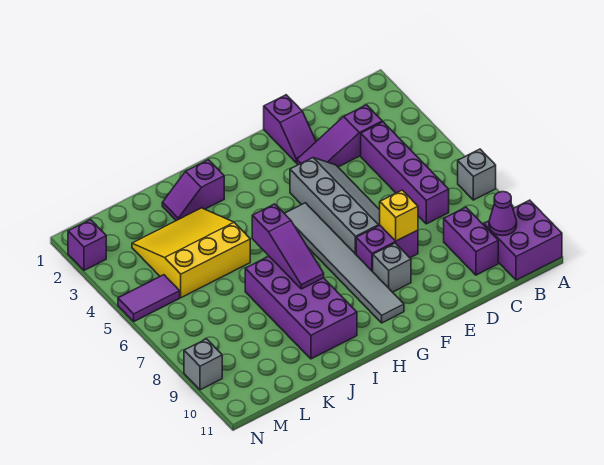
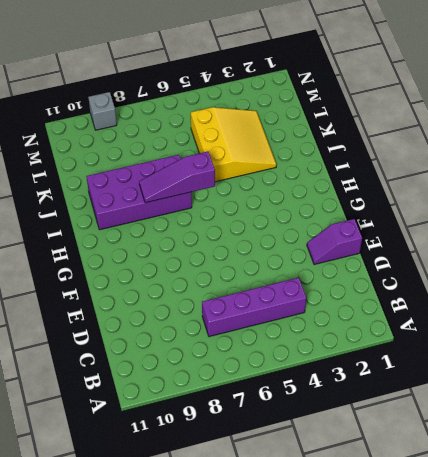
none -> grey brick A7 level 1
none -> purple brick A10:B11 level 1
none -> purple slope C3:E3 level 1 top C

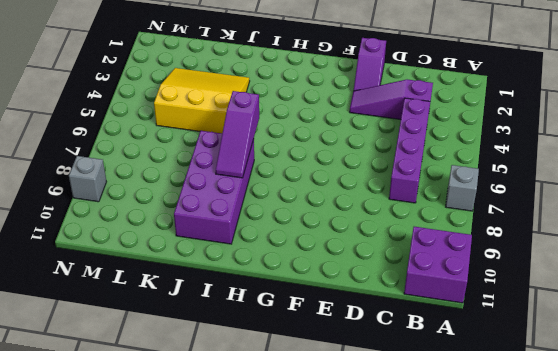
none -> purple brick C9:C10 level 1
none -> grey slope E4:F7 level 1 top F
none -> purple brick E8:F8 level 1

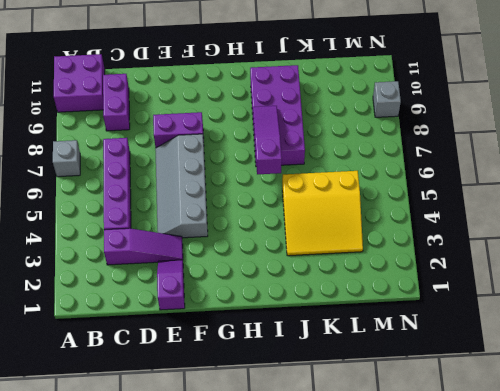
none -> grey brick F9 level 1
none -> grey tile G5:G10 level 1
none -> purple slope I2:J2 level 1 top I

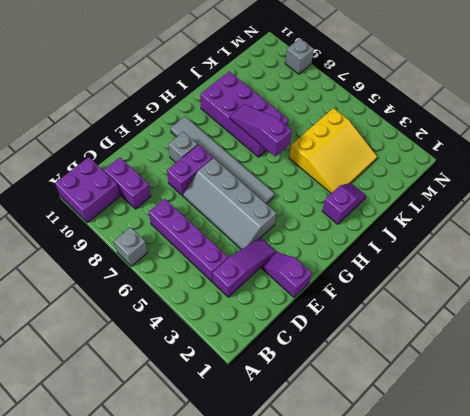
none -> purple tile M5:N5 level 1
none -> purple brick N2 level 1
none -> purple cone B10 level 2

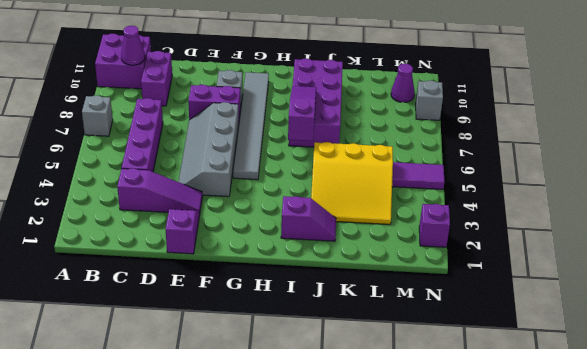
purple cone M10 level 1 -> none
none -> yellow brick E8 level 2

